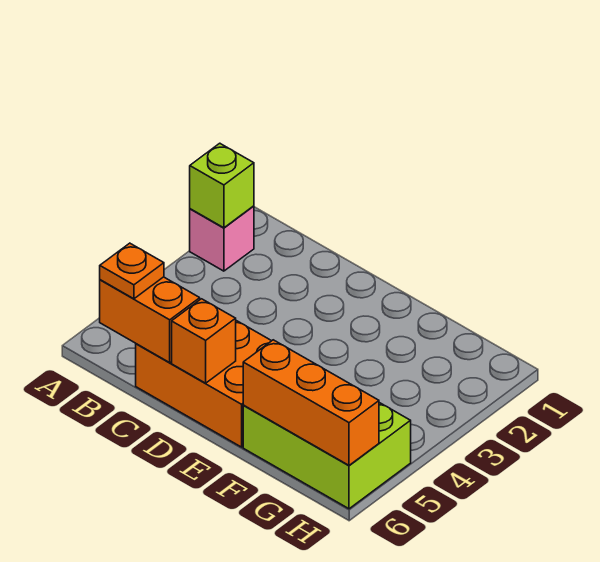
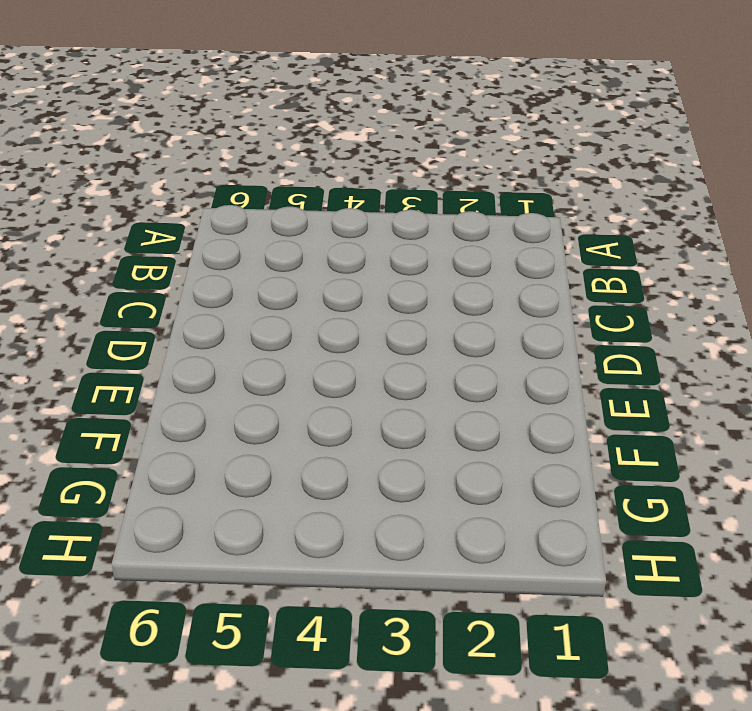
none -> pink brick A2 level 1
none -> orange brick C5:E6 level 1

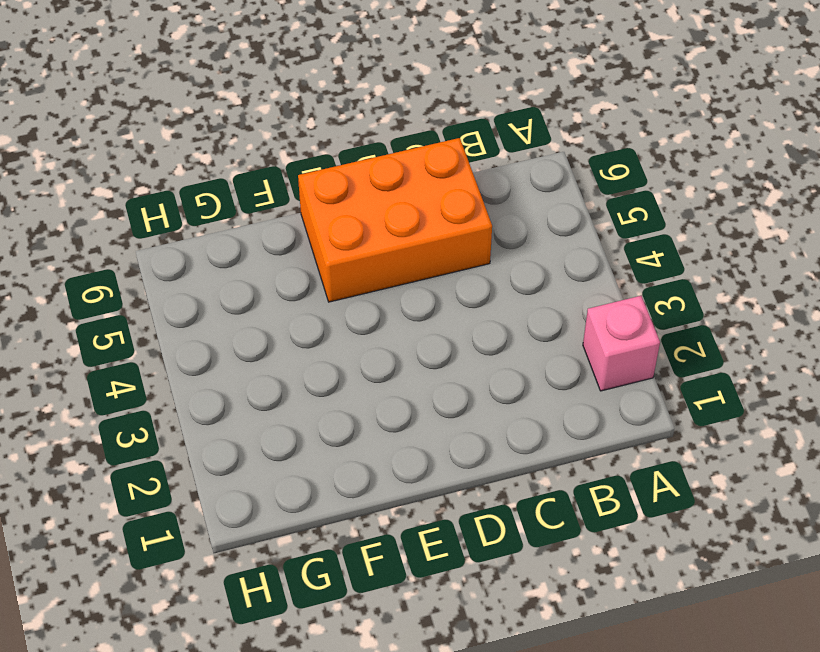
none -> lime brick F5:H6 level 1
none -> lime brick A2 level 2

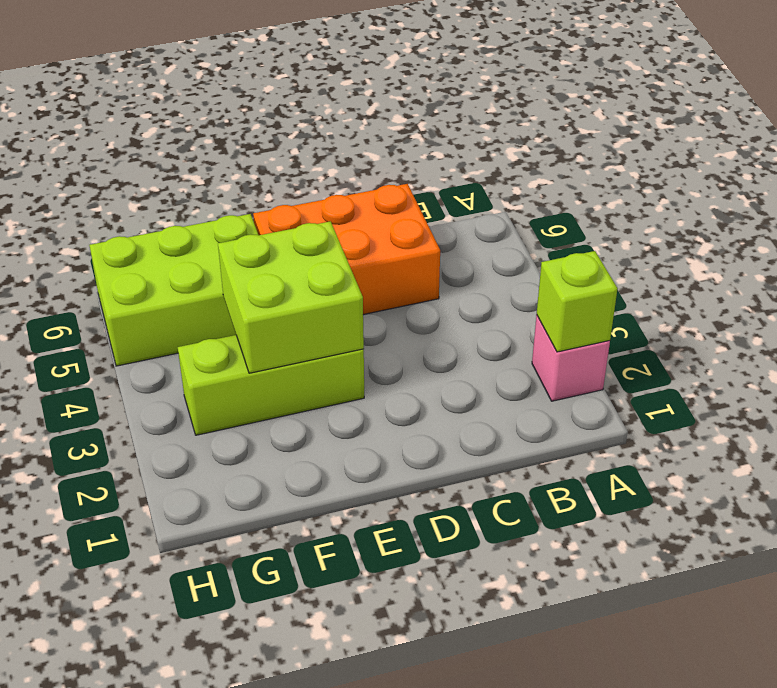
lime brick E3:G3 level 1 -> none
lime brick E3:F4 level 2 -> none
none -> orange brick B6:C6 level 2
none -> orange brick D6 level 2

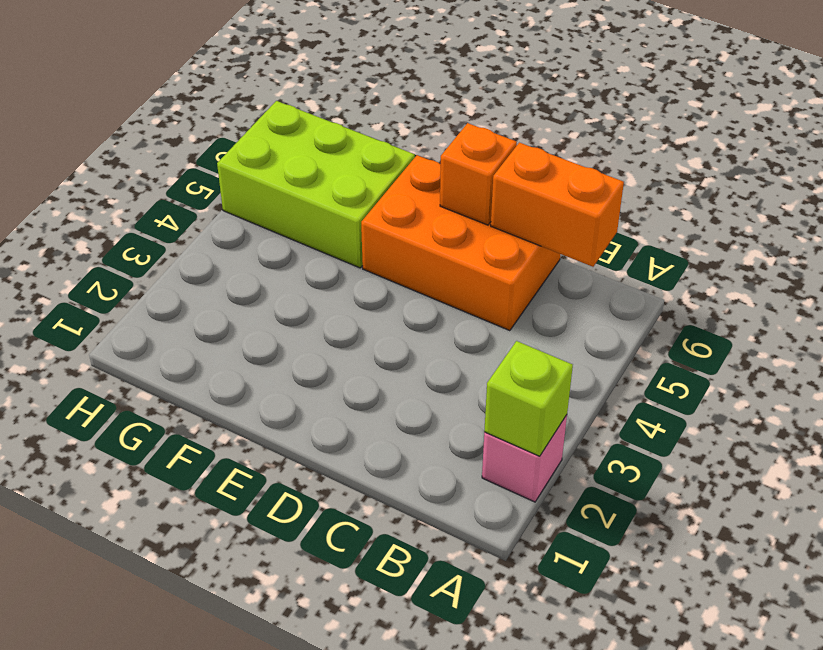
none -> orange brick F6:H6 level 2
none -> orange plate B6 level 3

